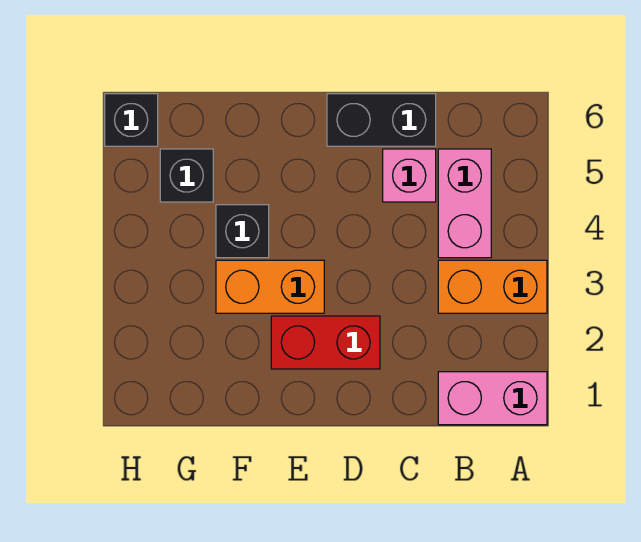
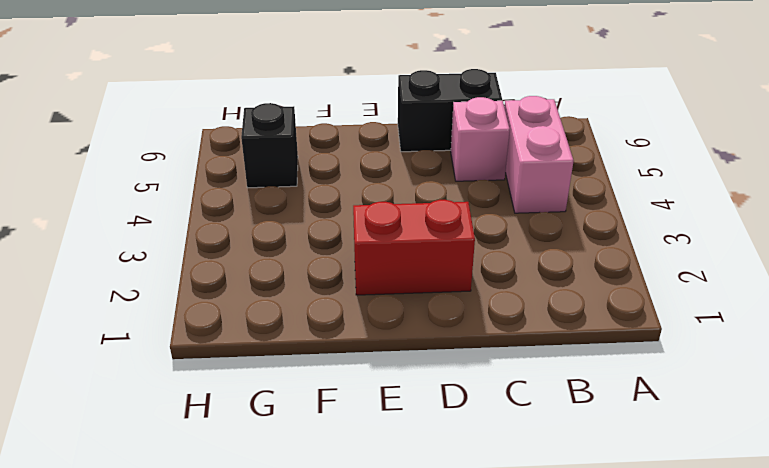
none -> pink brick A1:B1 level 1
none -> orange brick A3:B3 level 1

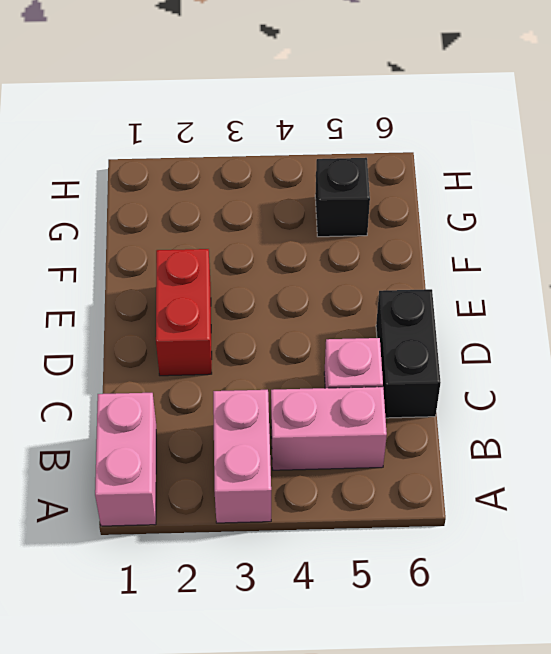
pink brick A3:B3 level 1 -> orange brick A3:B3 level 1
none -> orange brick E3:F3 level 1
none -> black brick F4 level 1

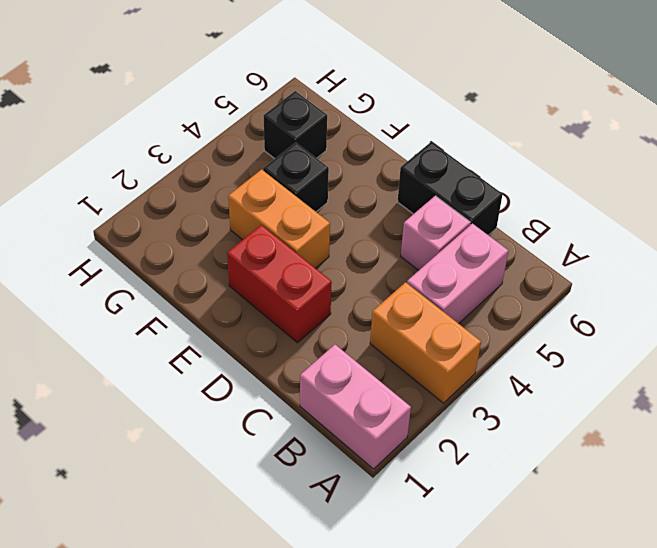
none -> black brick H6 level 1

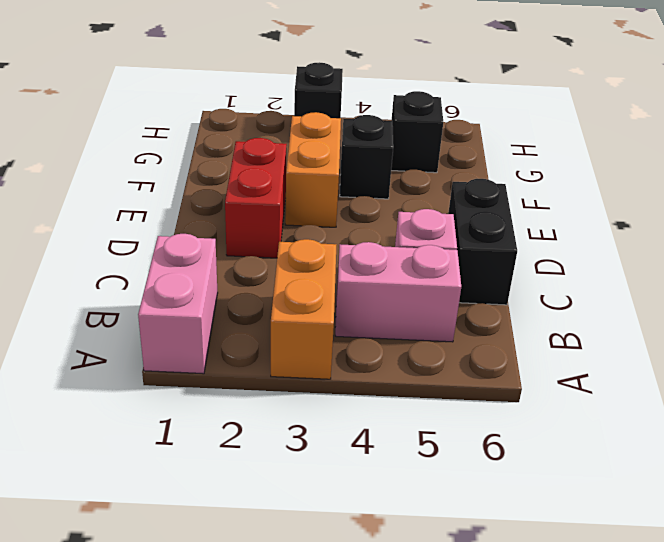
black brick H3 level 1 -> black brick H6 level 1

